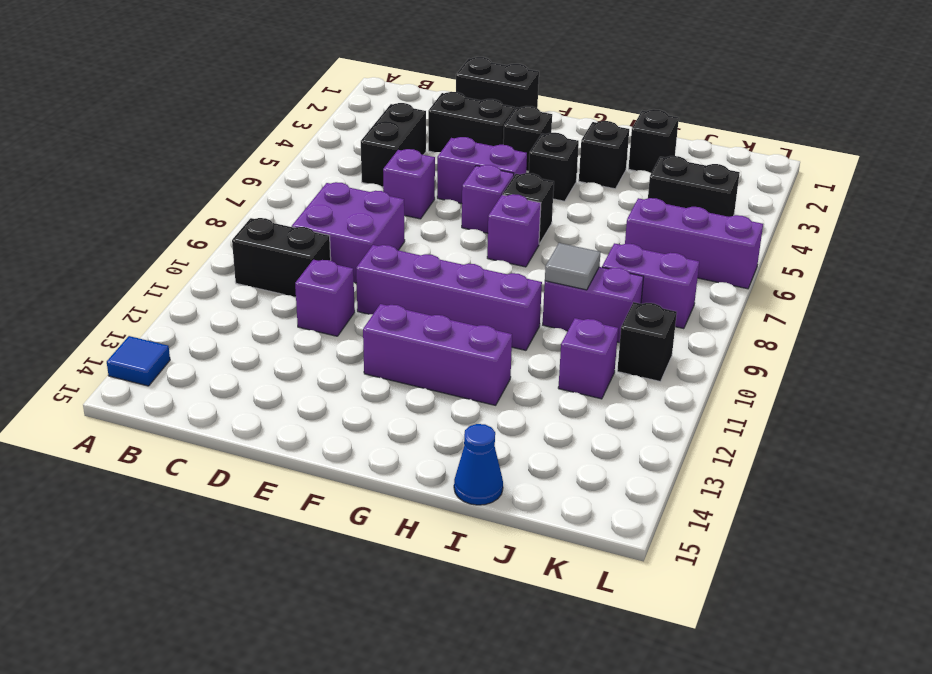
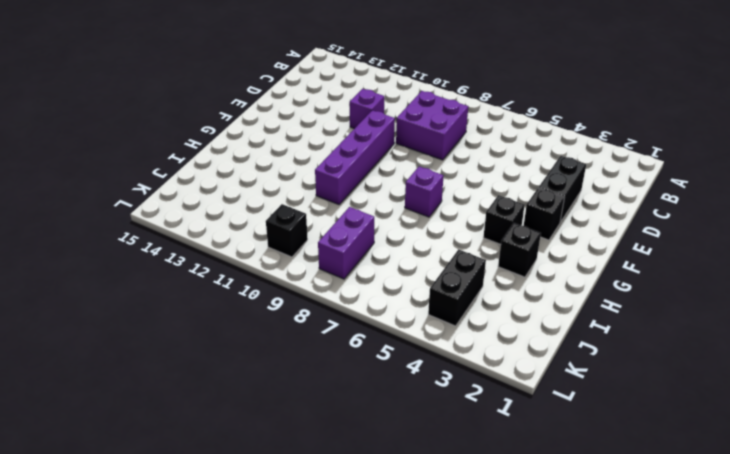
none -> blue tile A14 level 1
none -> black brick B10:C10 level 1
none -> black brick C4:C5 level 1

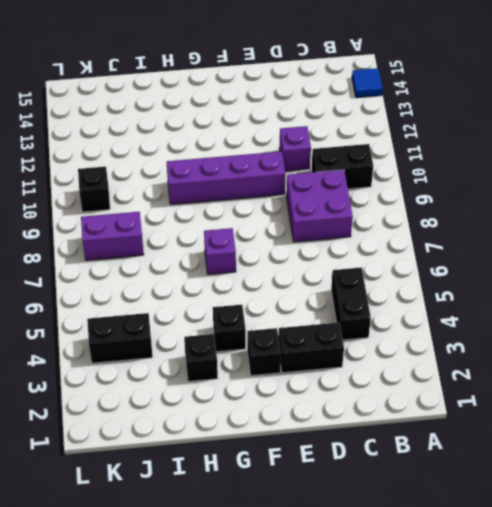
none -> black brick D1:E1 level 1
none -> purple brick D6 level 1
none -> purple brick E5:F5 level 1

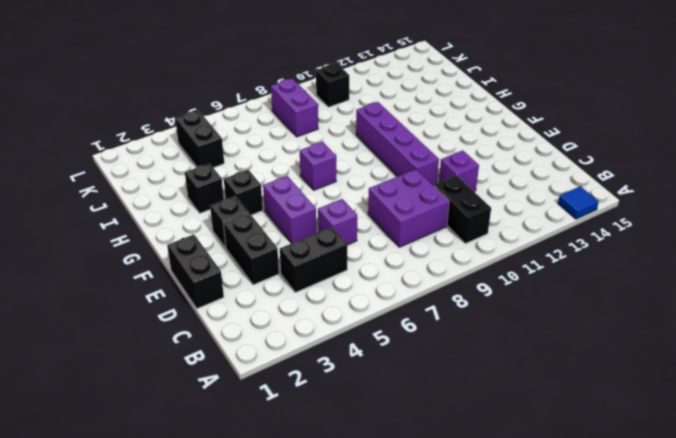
none -> purple brick F6 level 1
none -> purple brick F12:H12 level 1
none -> black brick G6 level 1

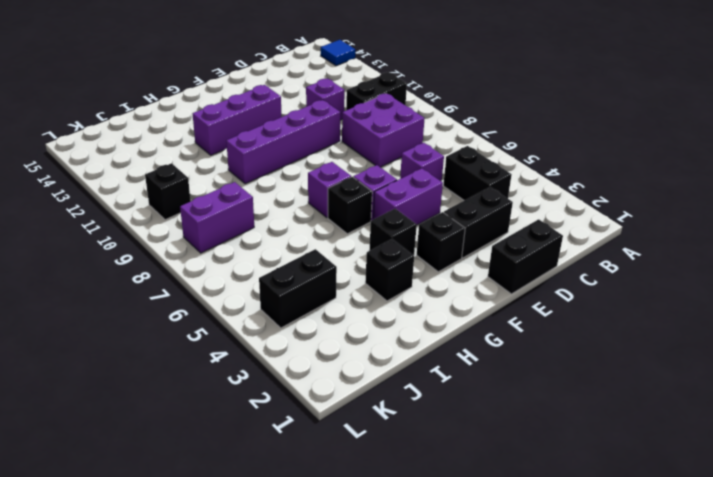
none -> black brick I2 level 1
none -> purple brick I9:J9 level 1
none -> blue cone I15 level 1

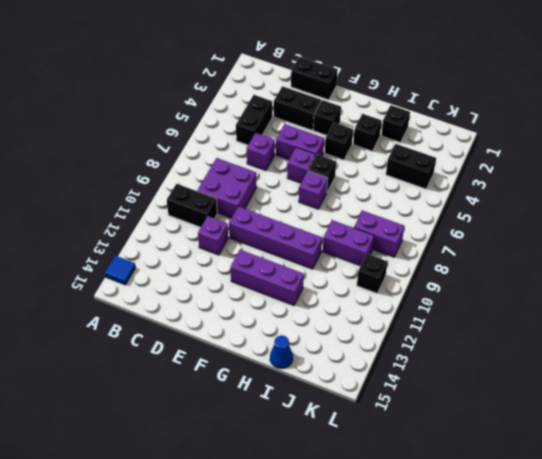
none -> purple brick J6:L6 level 1
none -> purple brick J11 level 1
none -> grey tile I9 level 2

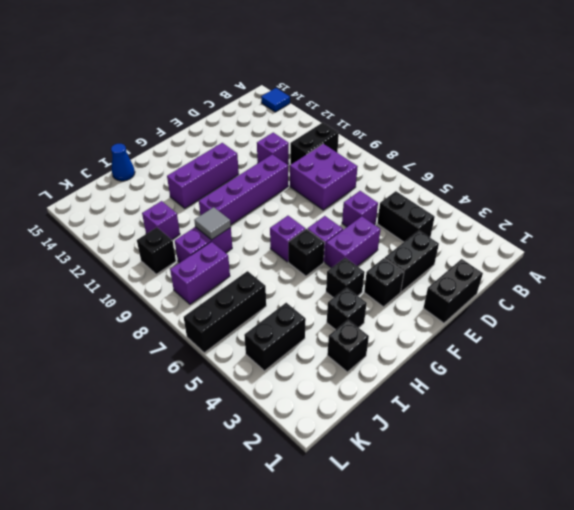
black brick J6:L6 level 1 -> purple brick J6:L6 level 1

